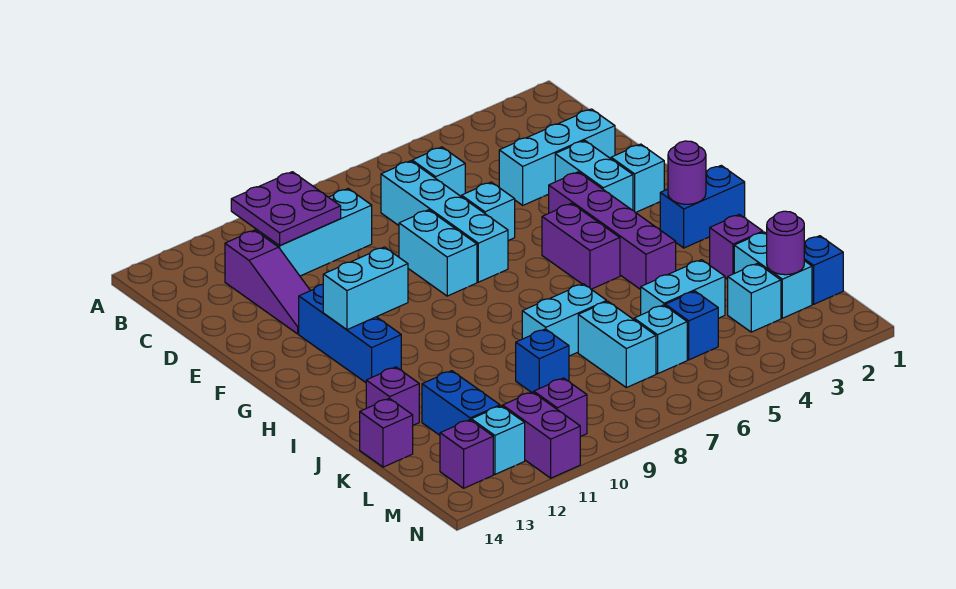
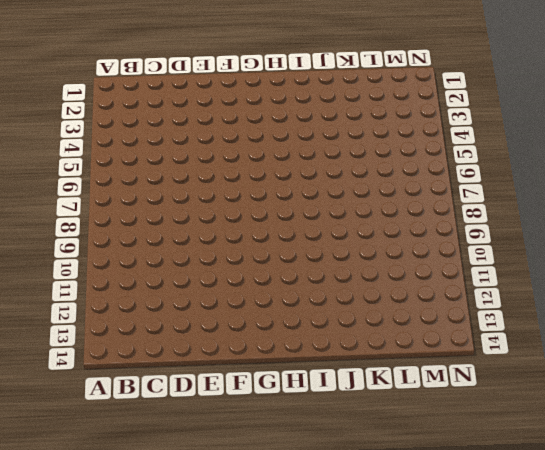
none -> cyan brick C6 level 1
none -> cyan brick C7:F7 level 1
none -> cyan brick C9:C11 level 1
none -> purple slope C12:E12 level 1 top C

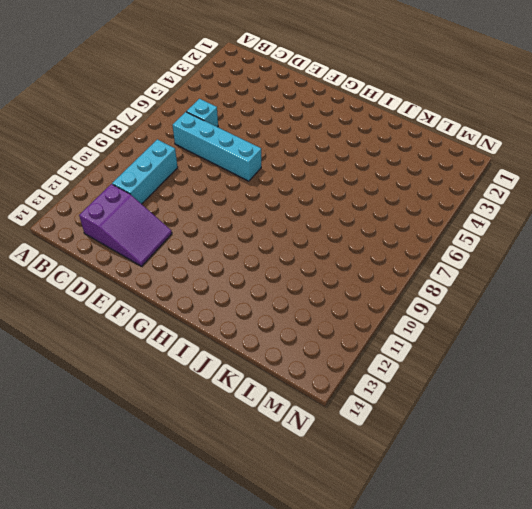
purple slope C12:E13 level 1 top C -> purple slope C12:E12 level 1 top C
none -> cyan brick D2:D4 level 1
none -> cyan brick E3:F3 level 1
none -> cyan brick E6 level 1
none -> cyan brick E8:F8 level 1

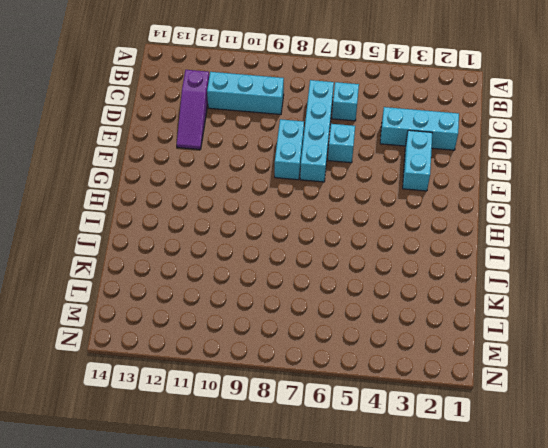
none -> cyan brick F2 level 1
none -> purple brick F4:I4 level 1
none -> blue brick F12:H12 level 1
none -> purple brick G5:H5 level 1

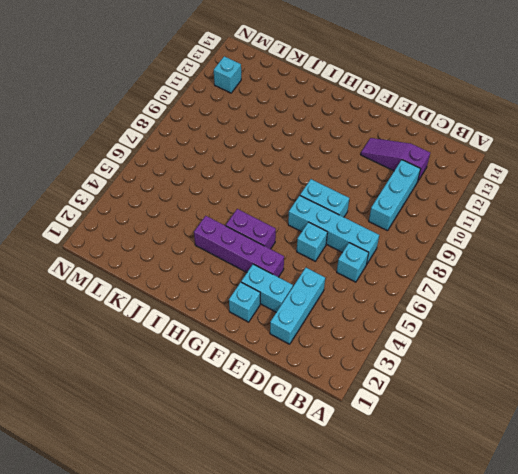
none -> blue brick F12:H12 level 1
none -> blue brick H1:H2 level 1
none -> purple brick J2 level 1
none -> cyan brick J7:J8 level 1

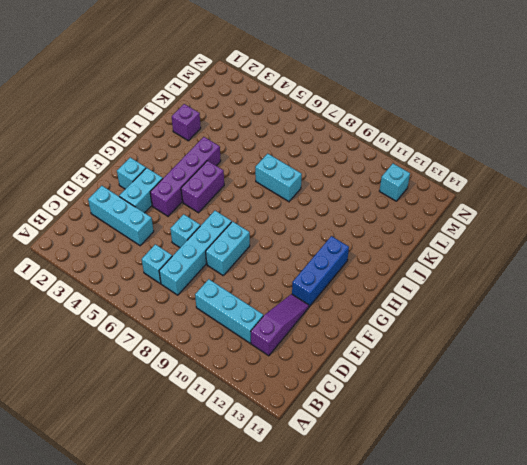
none -> blue brick H1:H2 level 1
none -> purple brick J13 level 1
none -> cyan brick K2:L2 level 1
none -> cyan brick K4:K5 level 1

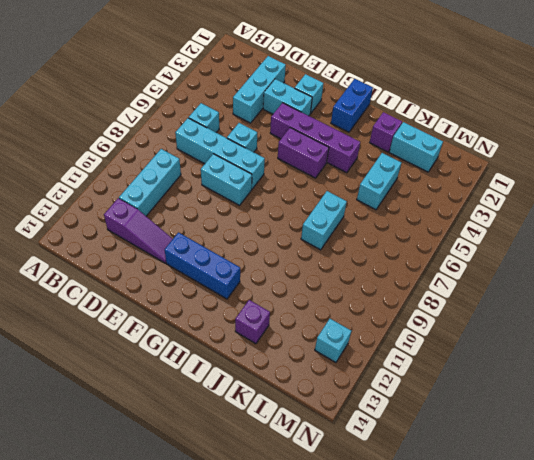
none -> cyan brick K7:L7 level 1
none -> blue brick K9 level 1
none -> blue brick K12:L12 level 1
none -> purple brick K14 level 1

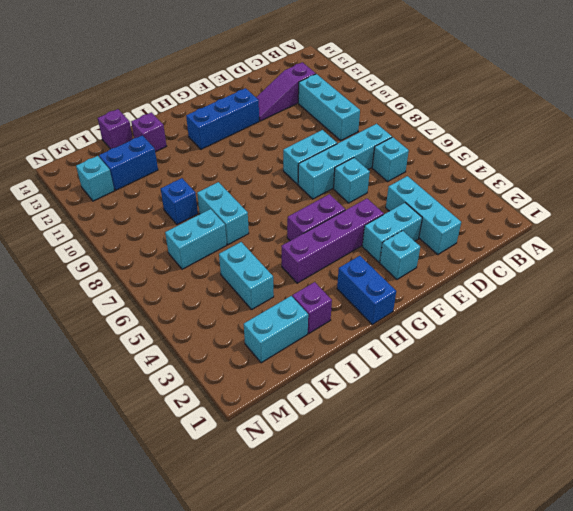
none -> blue brick L1 level 1
none -> cyan brick L3 level 1
none -> blue brick L5 level 1
none -> cyan brick L6 level 1

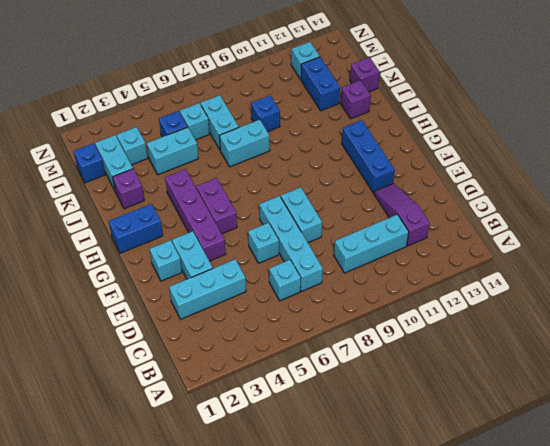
none -> purple brick M10 level 1
none -> purple brick M11:N11 level 1
none -> purple brick M13 level 1
none -> purple plate B10:C11 level 2

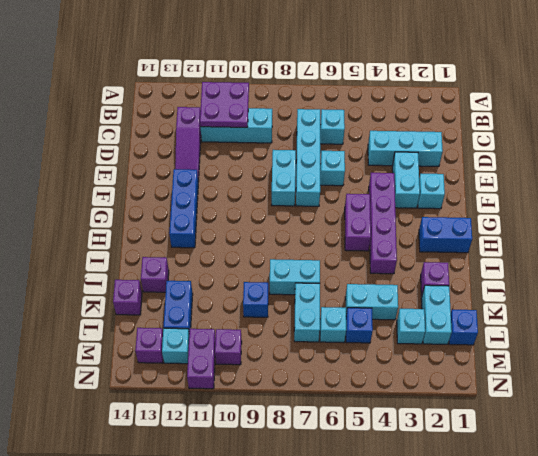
none -> cyan brick G11:G12 level 2
none -> purple round brick H2 level 2
none -> purple round brick L2 level 2

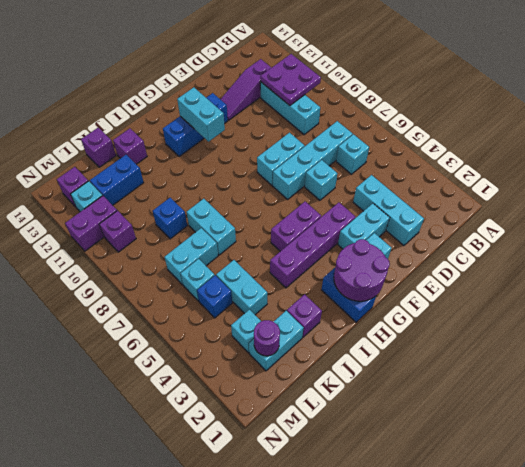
purple round brick G1:H2 level 2 -> purple round brick H2 level 2
none -> blue brick L1 level 1

